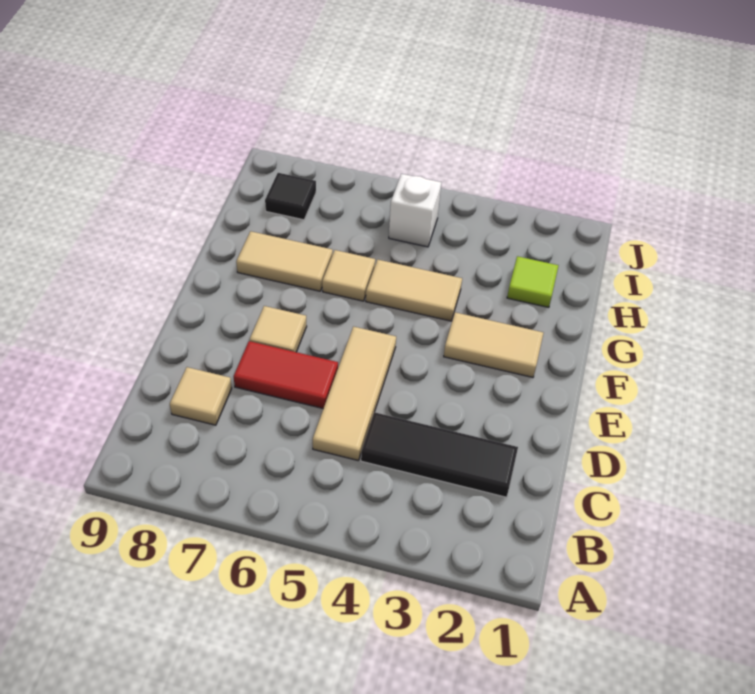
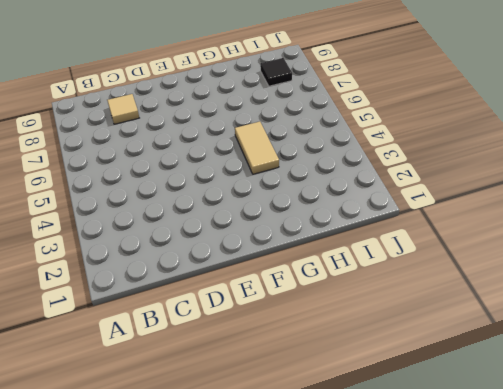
none -> black tile C2:C4 level 1
none -> tan tile C5:E5 level 1
none -> red tile D6:D7 level 1

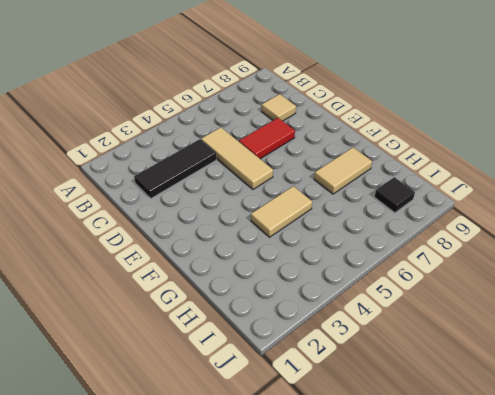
none -> tan tile E7 level 1
none -> tan tile F2:F3 level 1
none -> tan tile G6 level 1

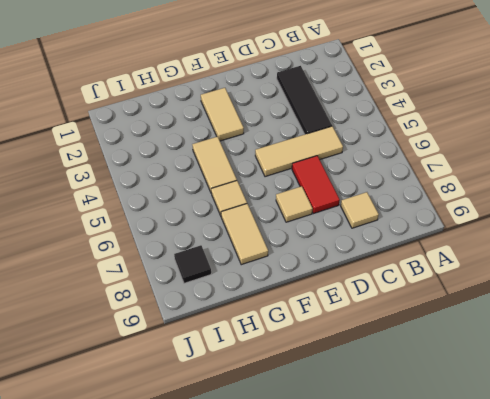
none -> lime tile H2 level 1
none -> white brick I5 level 1

